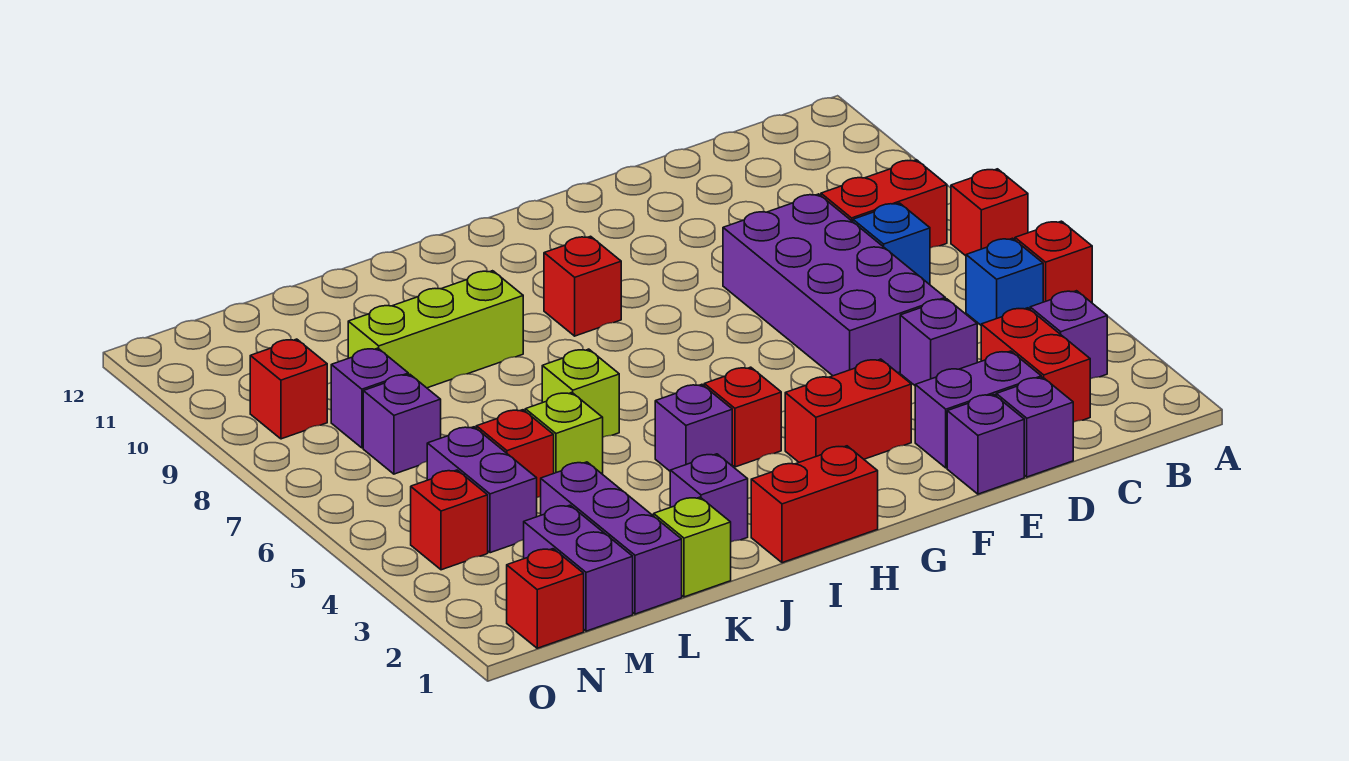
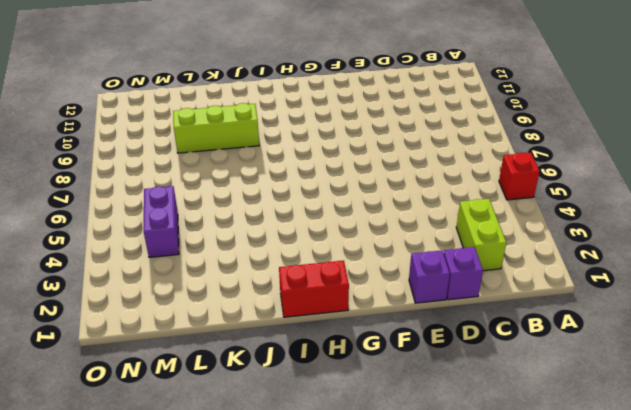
lime brick C2:C3 level 1 -> red brick C2:C3 level 1
none -> red brick A7 level 1
none -> purple brick B3 level 1
none -> blue brick B5 level 1
none -> red brick B8:C8 level 1

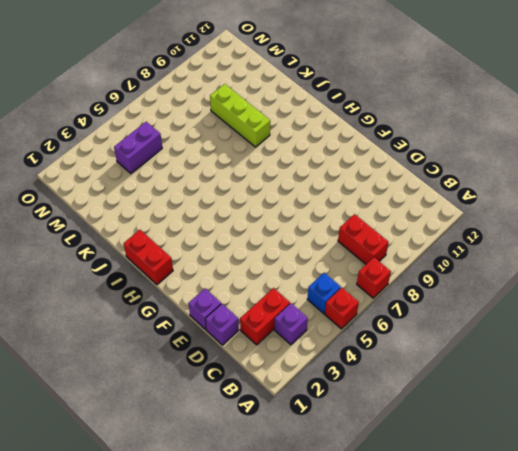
none -> blue brick C7 level 1
none -> purple brick D2:E2 level 1
none -> purple brick D4 level 1
none -> purple brick D5:E8 level 1

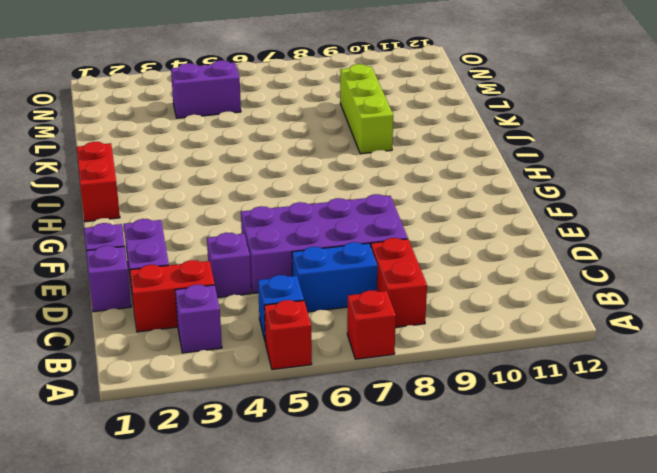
blue brick C6:C7 level 1 -> blue brick C7 level 1
none -> red brick F3:G3 level 1
none -> red brick H4 level 1
none -> red brick H9 level 1
none -> purple brick I4 level 1

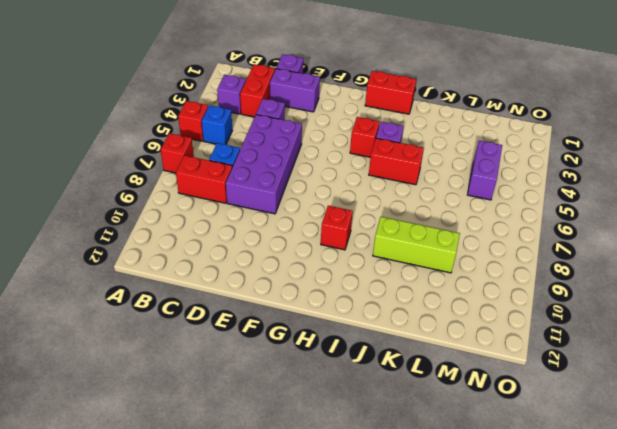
red brick I5:J5 level 1 -> red brick F3:G3 level 1
none -> purple brick E1 level 1
none -> purple brick J2 level 1
none -> lime brick J6 level 1
none -> lime brick K1 level 1

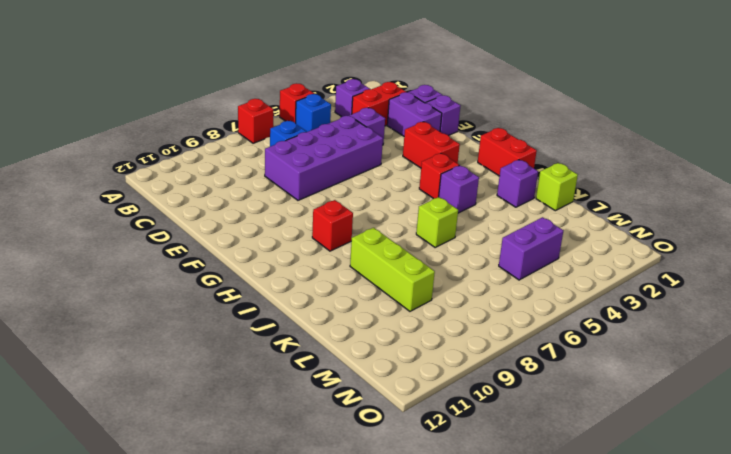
none -> red brick B8:C8 level 1
none -> lime brick K5 level 1
none -> purple brick L1:L3 level 1
none -> red brick L5 level 1

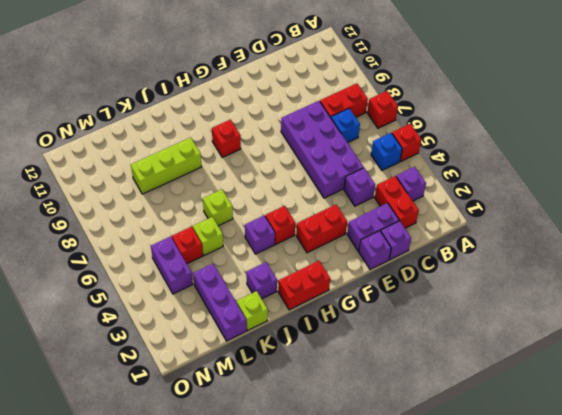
none -> purple brick M1:M2 level 1
none -> purple brick M7 level 1
none -> purple brick M8 level 1
none -> red brick N1 level 1

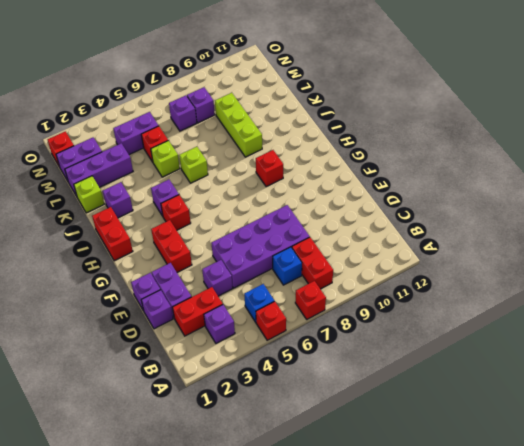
none -> red brick N4 level 1
none -> red brick N9 level 1

